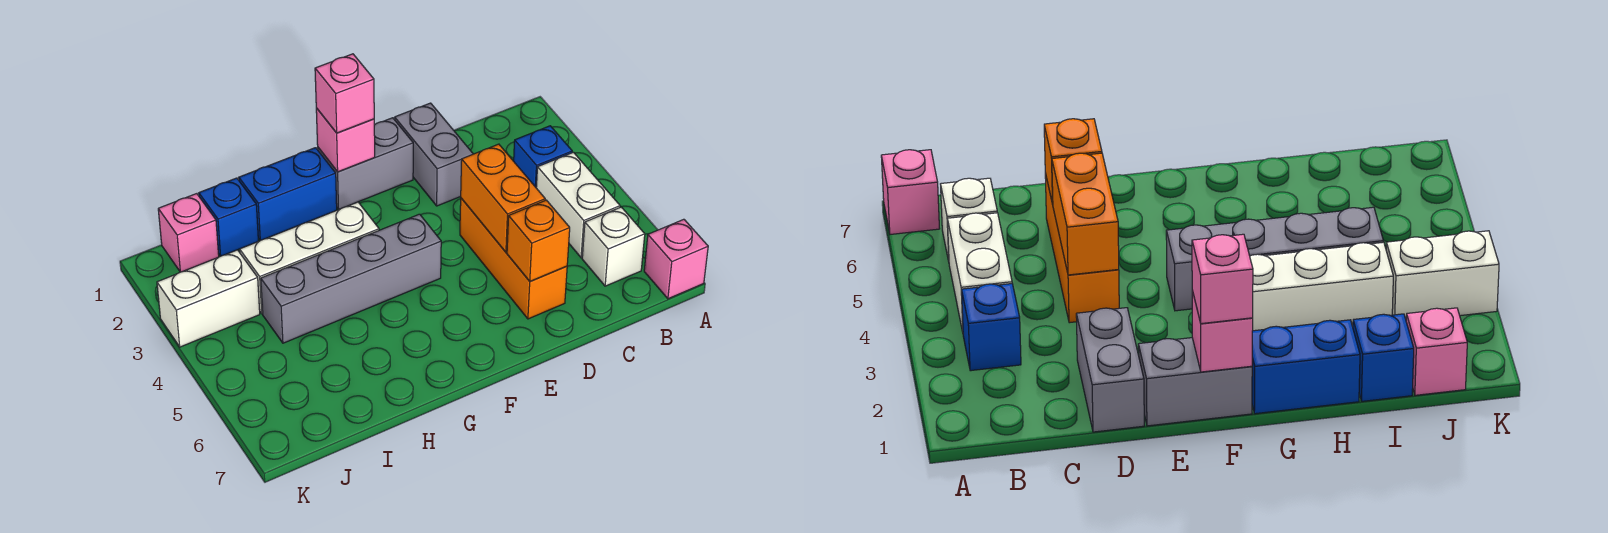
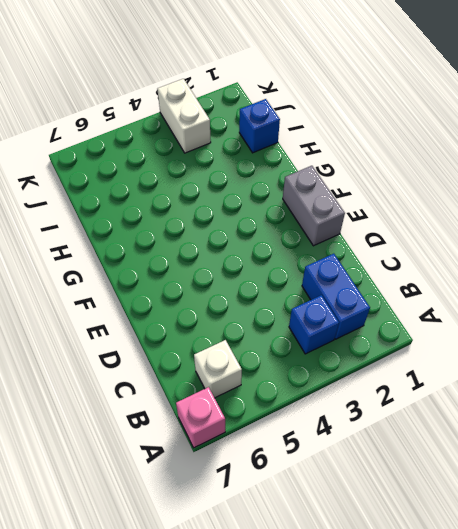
blue brick B2:C2 level 1 -> blue brick G1:H1 level 1
none -> white brick B4:B5 level 1
none -> grey brick D1:D2 level 1
none -> orange brick D4:D6 level 1

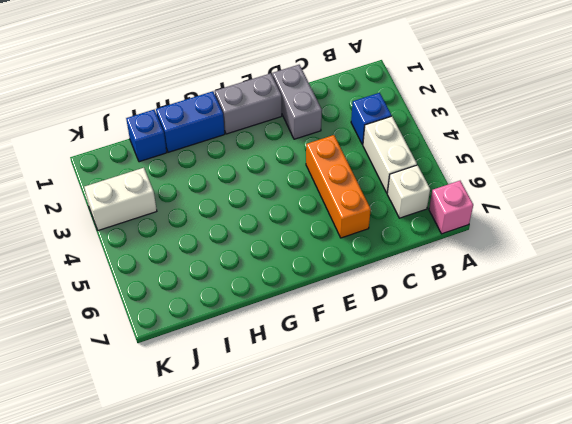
none -> grey brick F4:I4 level 1
none -> white brick G3:I3 level 1
none -> pink brick J1 level 1

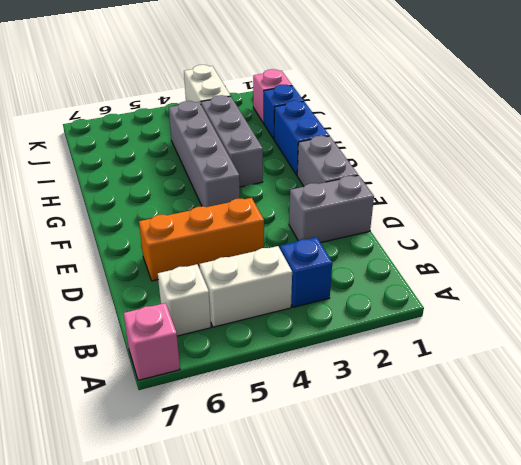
grey brick G3:I3 level 1 -> white brick G3:I3 level 1
none -> orange brick D4:D5 level 2
none -> orange brick D6 level 2
none -> pink brick F1 level 2

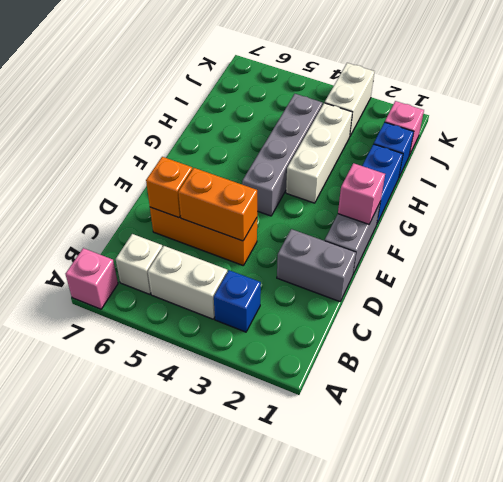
none -> pink brick F1 level 3

